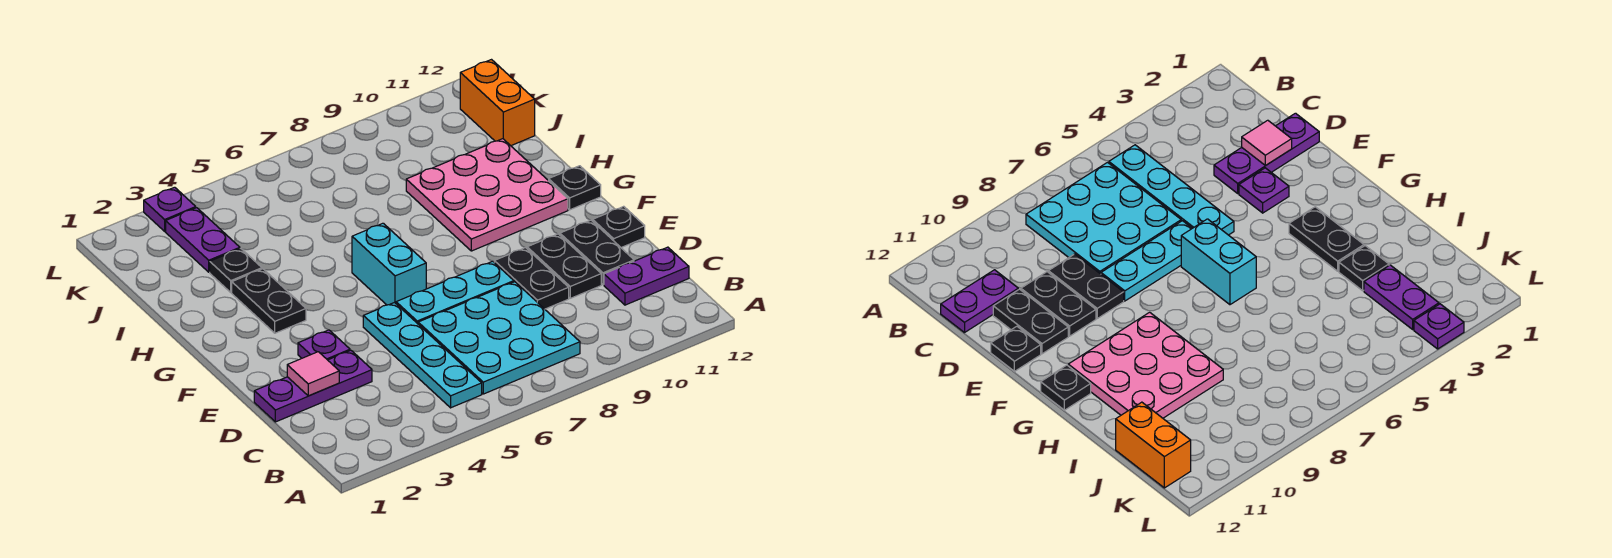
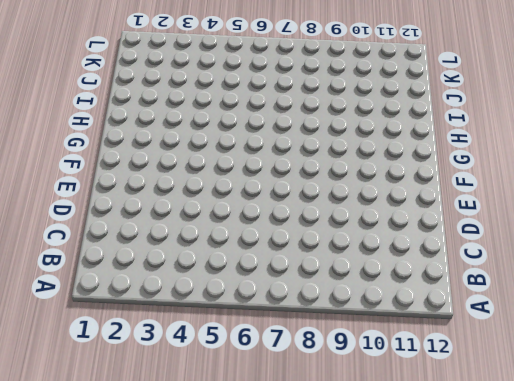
none -> cyan plate B5:E5 level 1
none -> cyan plate B6:D8 level 1
none -> purple plate C11:C12 level 1

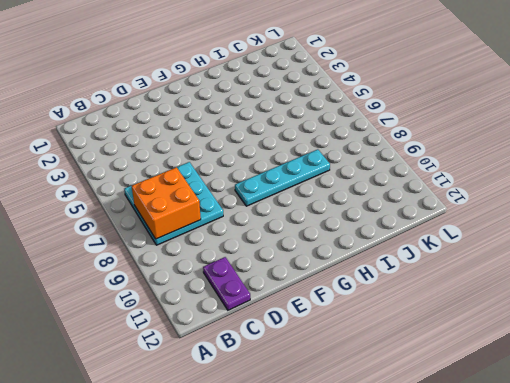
orange brick B7:C8 level 2 -> none
cyan plate F8:I8 level 1 -> cyan plate B5:E5 level 1
none -> purple plate D1:D3 level 1
none -> black plate D9:E9 level 1
none -> black plate D10:E10 level 1

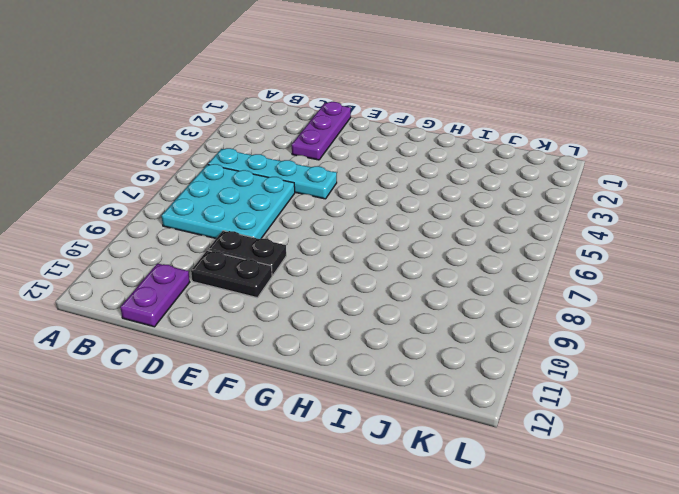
none -> black plate D11:E11 level 1
none -> purple plate E3 level 1
none -> cyan plate E6:E8 level 1

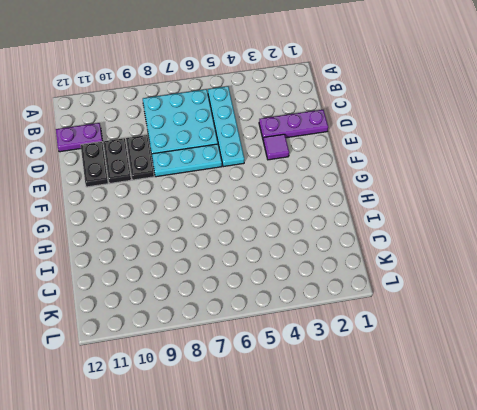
purple tile E3 level 1 -> purple plate E3 level 1
none -> black plate E12 level 1
none -> cyan brick F6:G6 level 1
none -> black plate G3:H3 level 1

